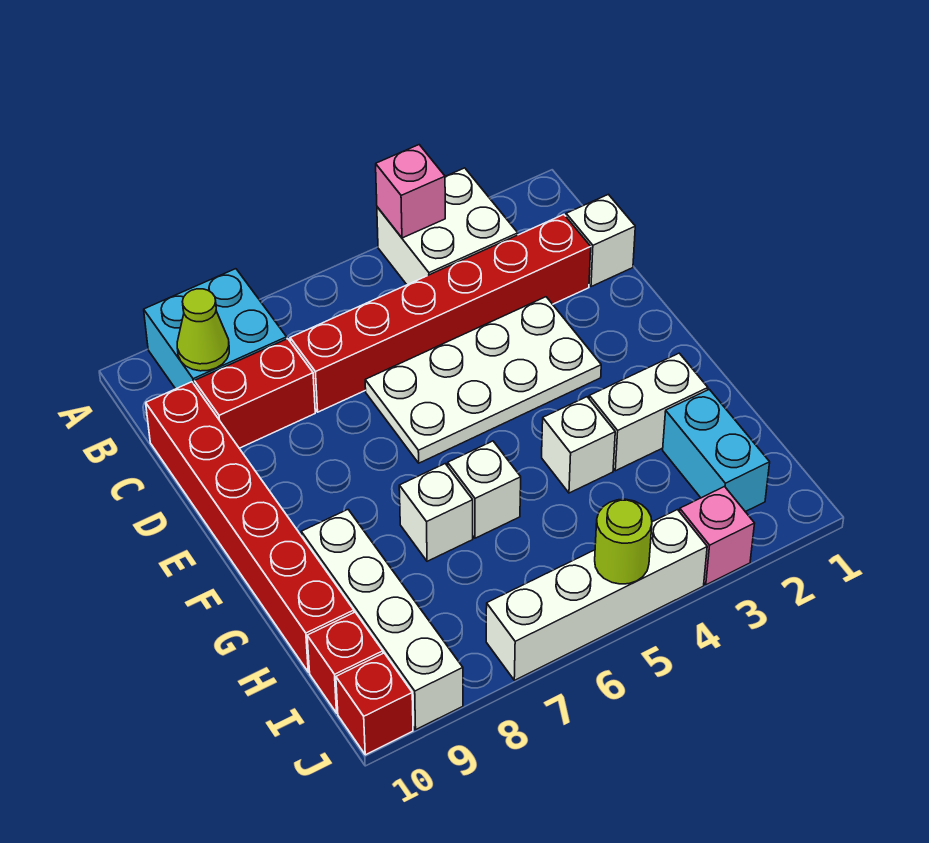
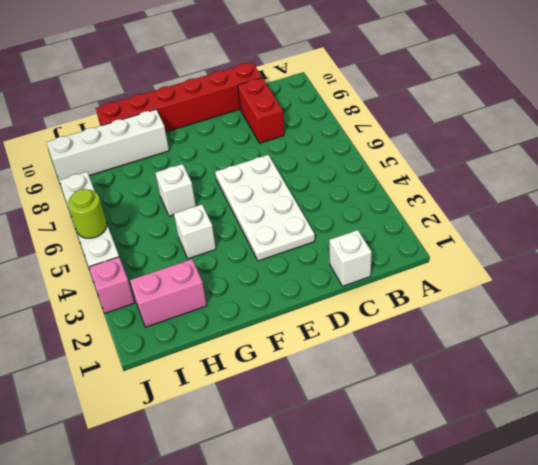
pink brick H2:I2 level 1 -> cyan brick H2:I2 level 1
none -> white brick A3:B4 level 1
none -> cyan brick A8:B9 level 1
none -> red brick C2:C7 level 1

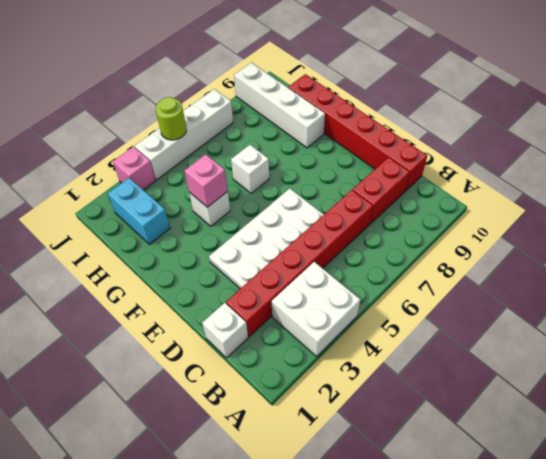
pink brick G4 level 2 -> pink brick A4 level 2
none -> cyan brick A8:B9 level 1
none -> white brick G2:G3 level 1
none -> white brick G7 level 1

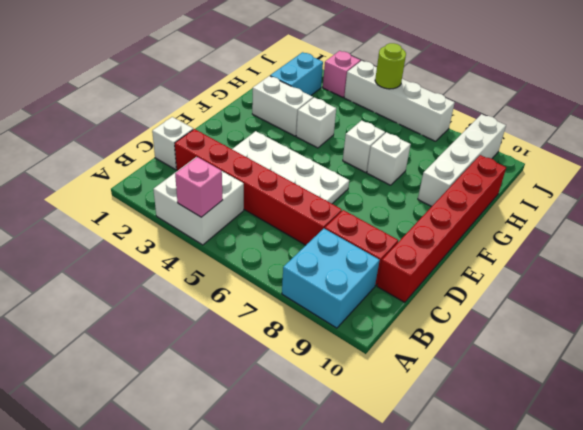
none -> red brick I10 level 1
none -> red brick J10 level 1
none -> lime cone B9 level 2

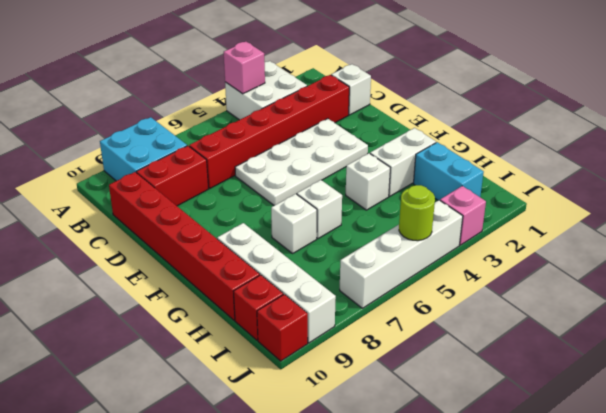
none -> lime cone B9 level 2

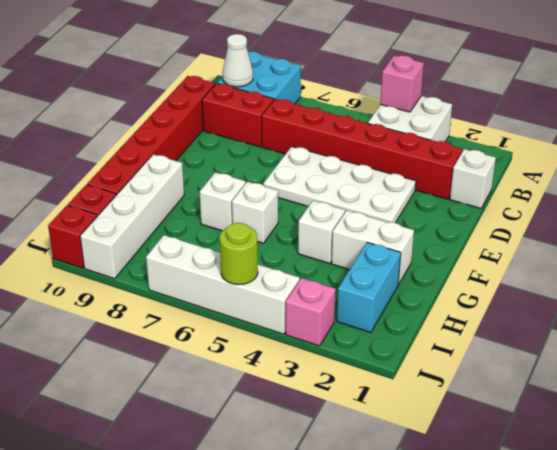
white cone B9 level 2 -> lime cone B9 level 2

